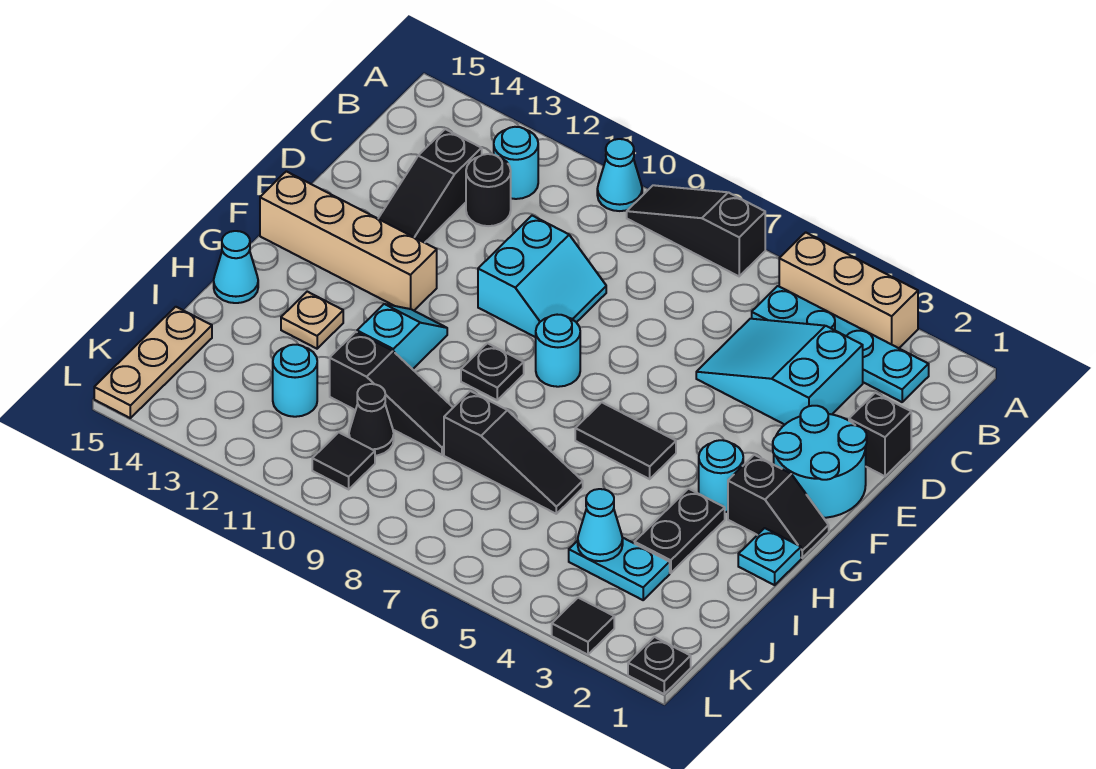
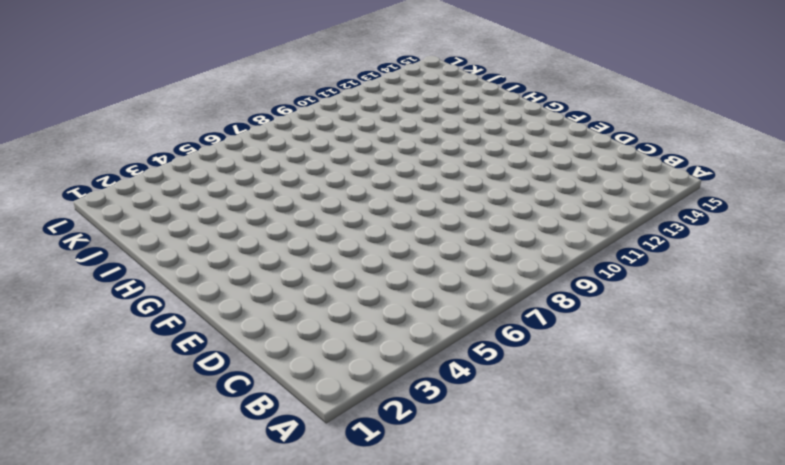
none -> tan brick A3:A5 level 1
none -> black slope A7:A9 level 1 top 7
none -> cyan cone A10 level 1
none -> cyan plate B2:B5 level 1

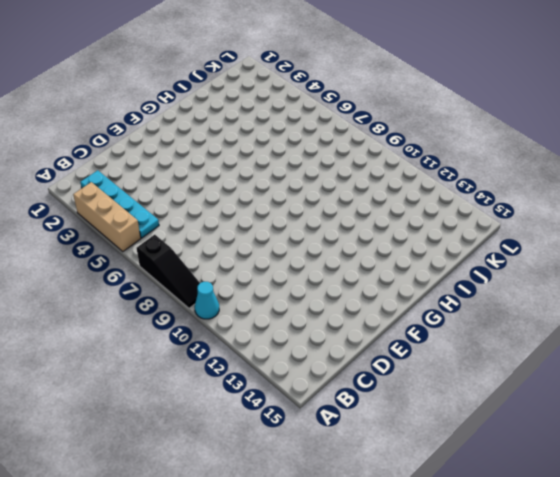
none -> cyan round brick B12 level 1
none -> cyan slope C3:D5 level 1 top 3
none -> black round brick C12 level 1
none -> black slope C13:E13 level 1 top C

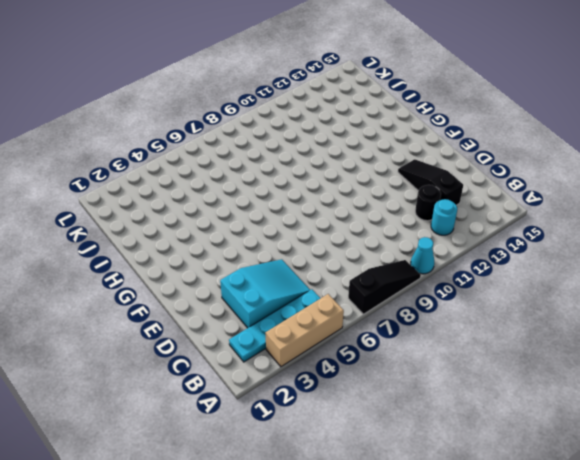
none -> black brick D1 level 1
none -> cyan slope D9:E10 level 1 top 10
none -> cyan round brick E1:F2 level 1
none -> cyan round brick F8 level 1

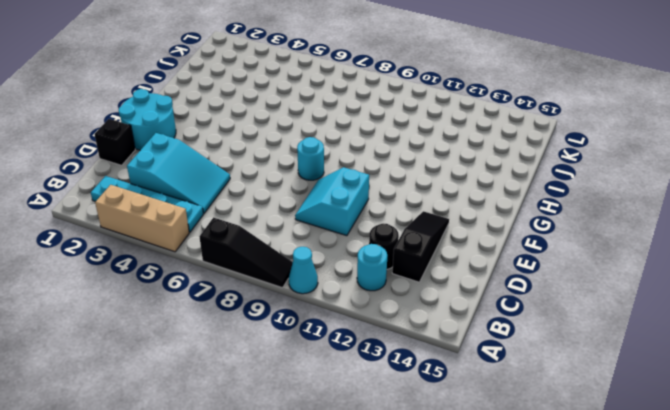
none -> tan brick F12:F15 level 1
none -> black slope G1:G2 level 1 top 2
none -> cyan round brick G3 level 1
none -> black tile G5:G6 level 1

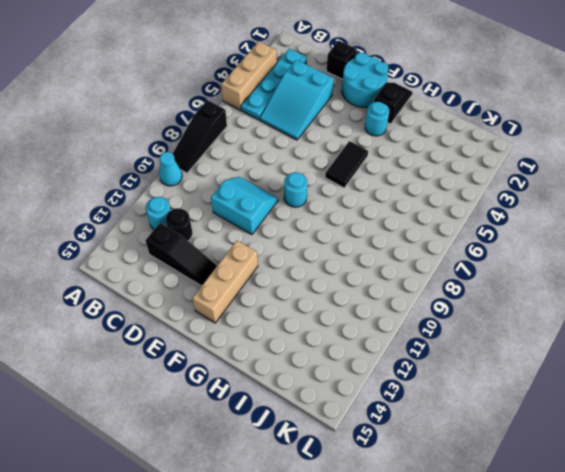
tan brick F12:F14 level 1 -> tan brick F12:F15 level 1
none -> black plate G9 level 1
none -> cyan slope G11:H11 level 1 top H
none -> cyan plate H1 level 1
none -> black plate H3:I3 level 1

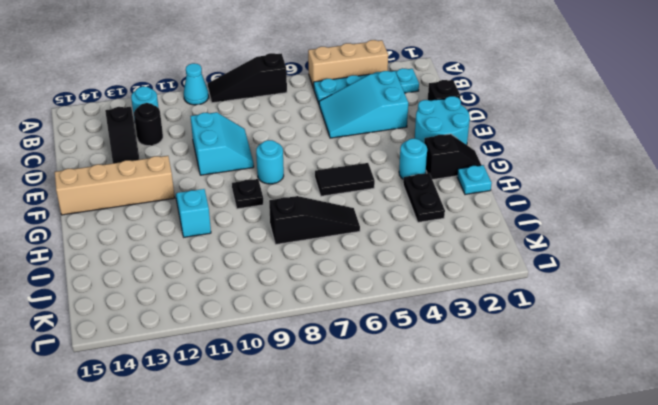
none -> tan plate H13 level 1
none -> cyan cone H15 level 1
none -> black slope I9:I11 level 1 top 11
none -> cyan plate J3:J4 level 1

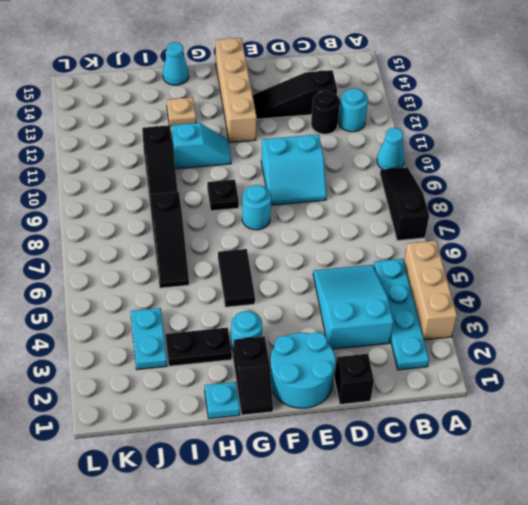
none -> black cone J10 level 1
none -> cyan round brick J12 level 1
none -> tan plate J15:L15 level 1
none -> black tile K10 level 1

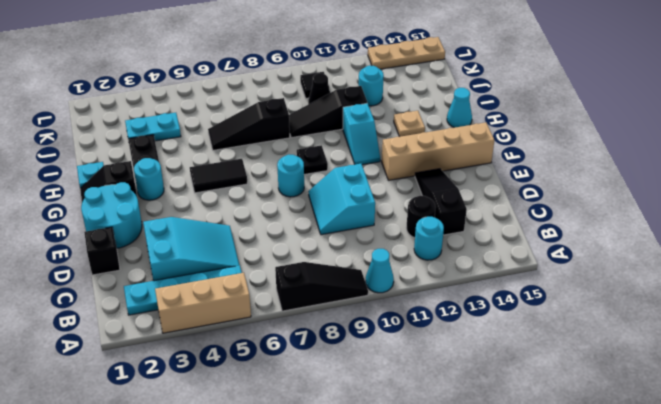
tan plate L13:L15 level 1 -> tan plate J15:L15 level 1
none -> black plate L1 level 1
none -> black tile L3 level 1
none -> cyan cone J4 level 2

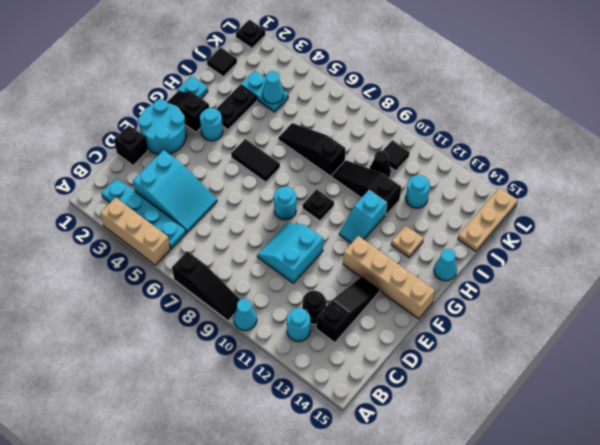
black tile J1 level 1 -> black tile L3 level 1

